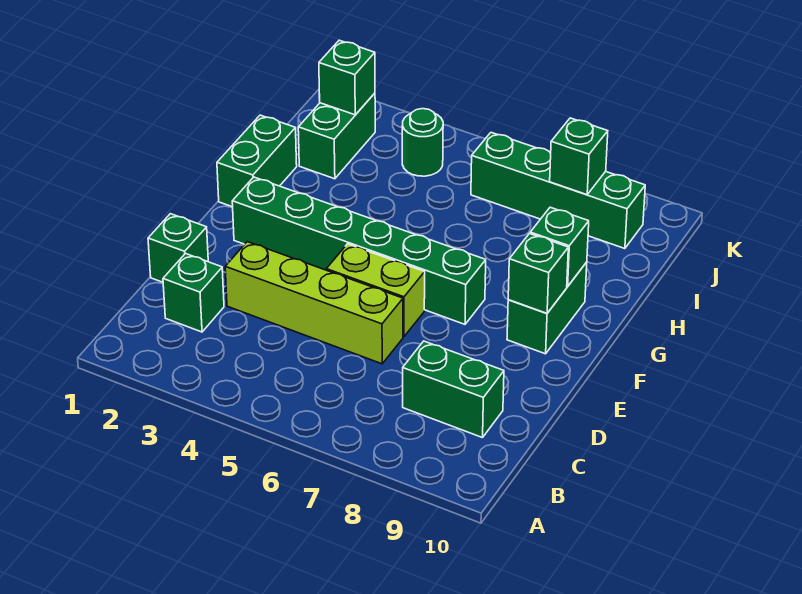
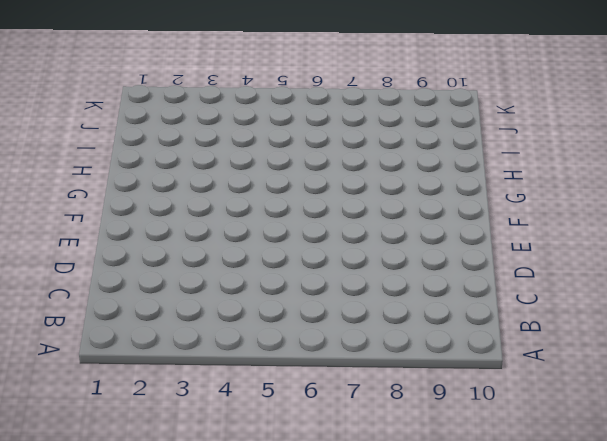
none -> green brick C2 level 1
none -> green brick C8:C9 level 1
none -> green brick D1 level 1

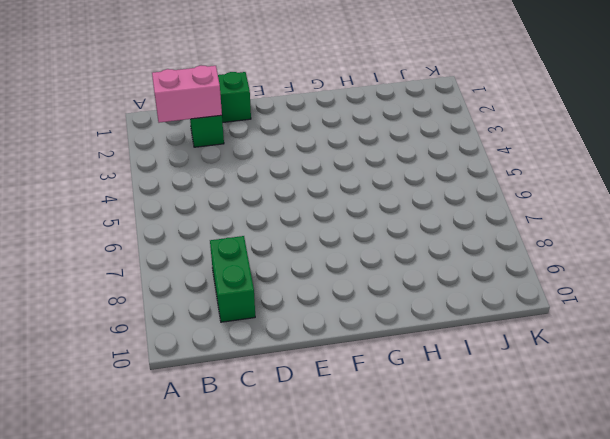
pink brick B2:C2 level 2 -> none
none -> lime brick D3:D6 level 1
none -> lime brick E5:E6 level 1
none -> green brick F2:F7 level 1

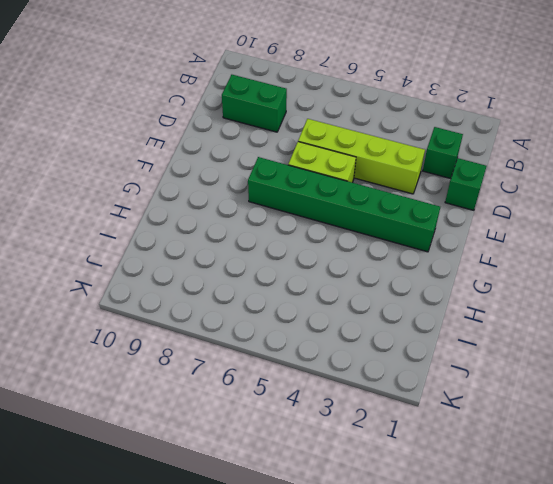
none -> green brick F9:G9 level 1
none -> green brick G1:H1 level 1
none -> green brick I2:J2 level 1

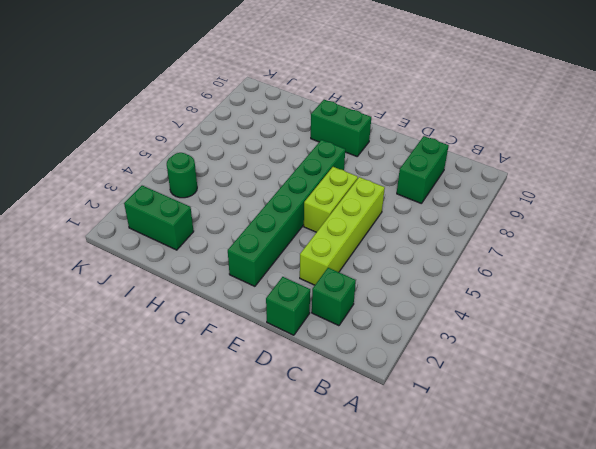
none -> green brick G1:H1 level 1
none -> green brick J6:J9 level 1
none -> green brick F9 level 2

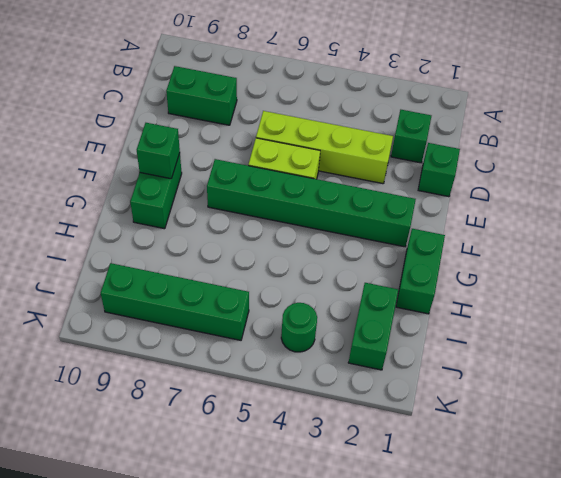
none -> green brick G9 level 2
none -> green brick J2 level 2
none -> green brick J8 level 2

